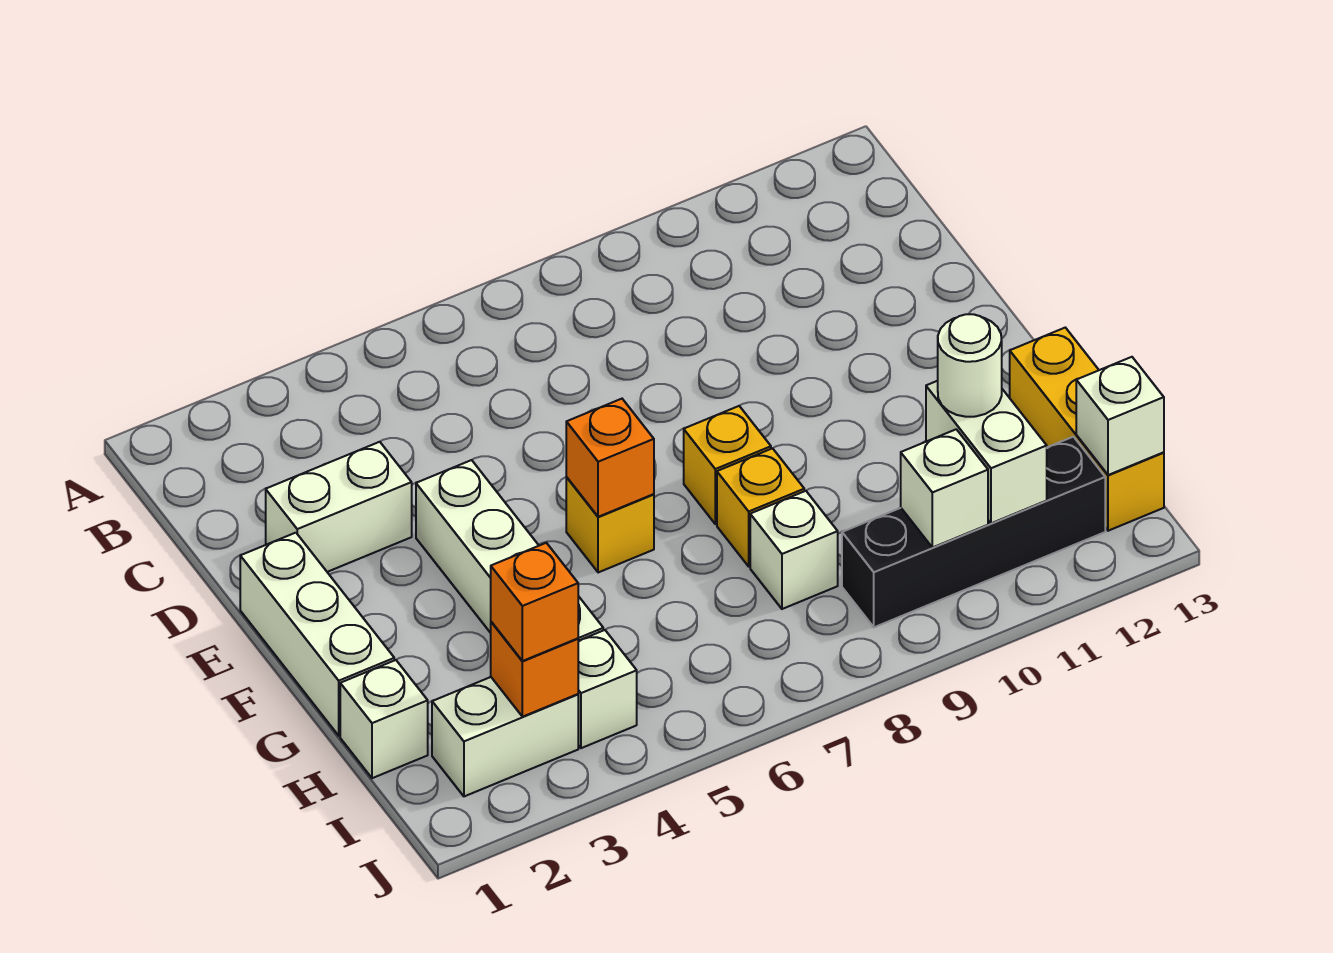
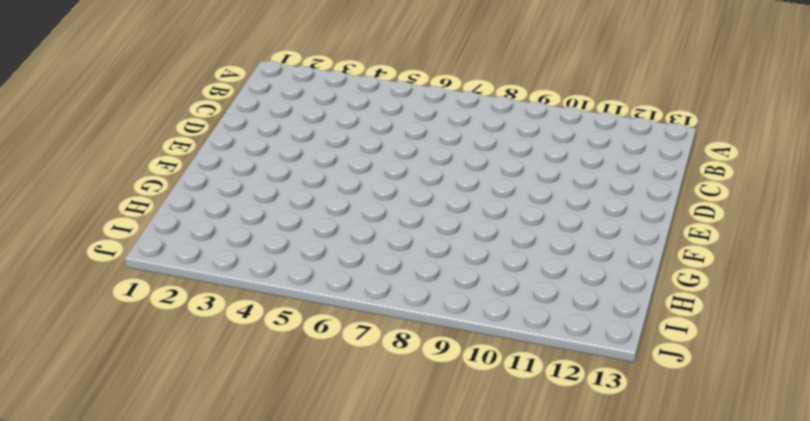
none -> white brick D2:D3 level 1
none -> white brick E1:G1 level 1
none -> white brick E4:H4 level 1

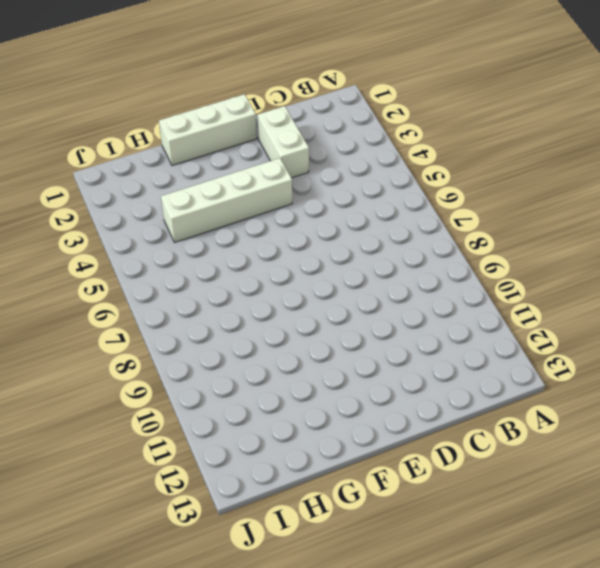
none -> yellow brick F6 level 1
none -> yellow brick F8 level 1
none -> yellow brick G8 level 1

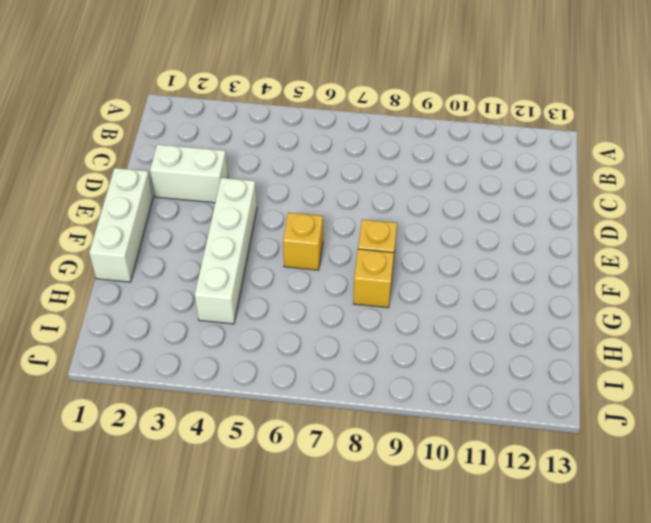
none -> yellow brick G13:I13 level 1
none -> white brick H1 level 1
none -> white brick H8 level 1

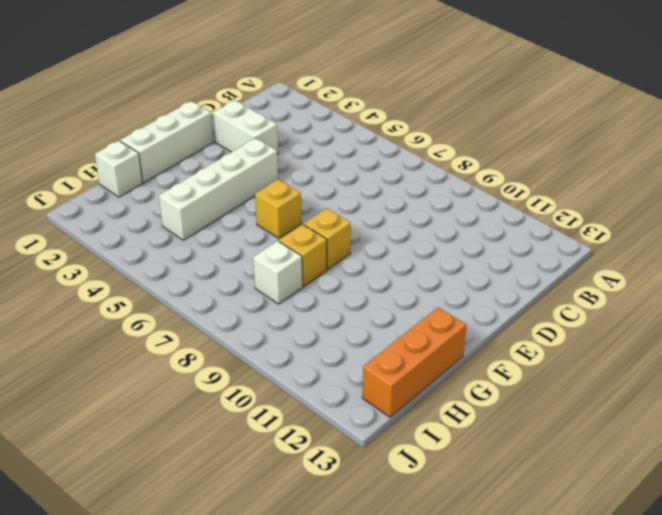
orange brick G13:I13 level 1 -> yellow brick G13:I13 level 1
none -> white brick I2:I3 level 1
none -> white brick I4 level 1
none -> black brick I9:I12 level 1

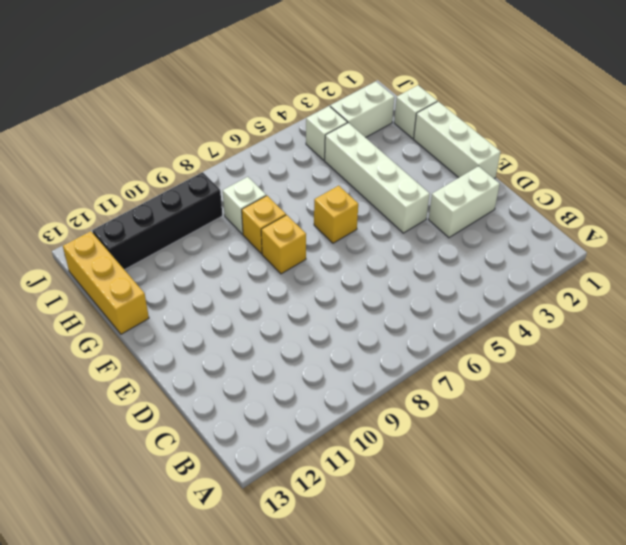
none -> orange brick F6 level 2
none -> white brick H11:I11 level 2
none -> orange brick I3 level 2

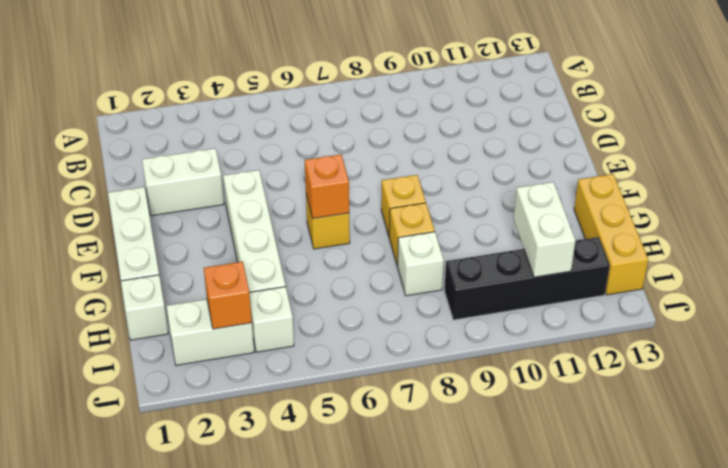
none -> white brick I10 level 2
none -> white brick I13 level 2
none -> white round brick H11 level 3

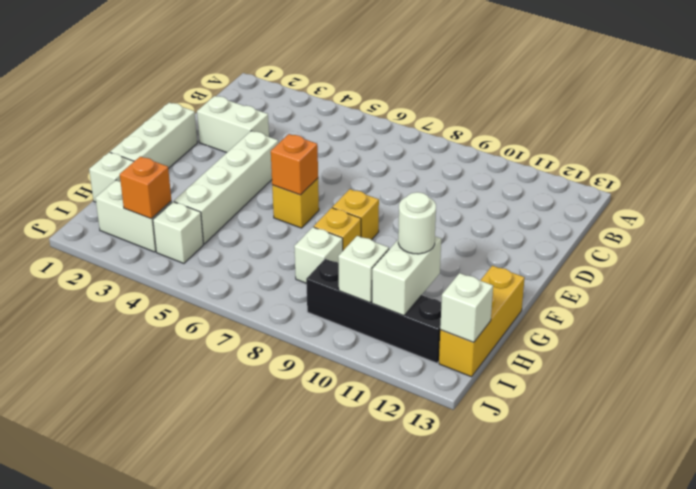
none -> orange brick I3 level 3

